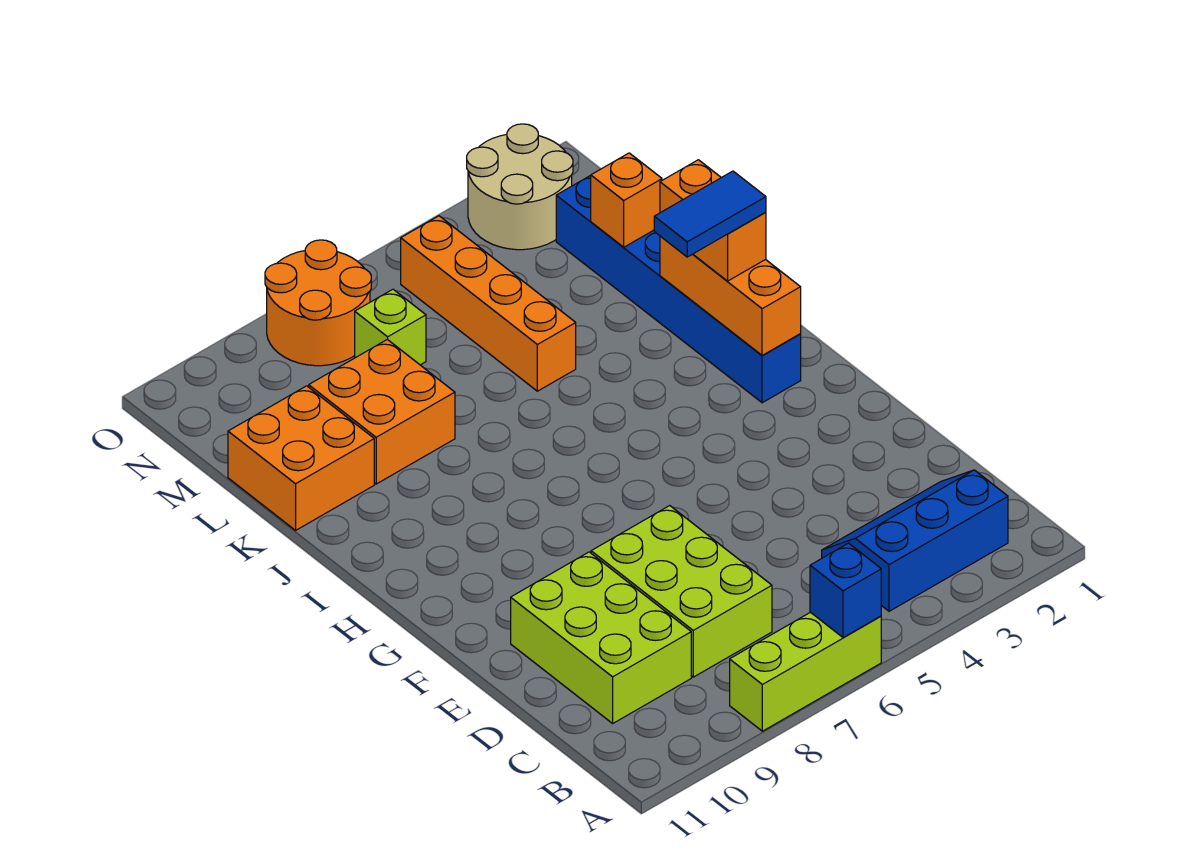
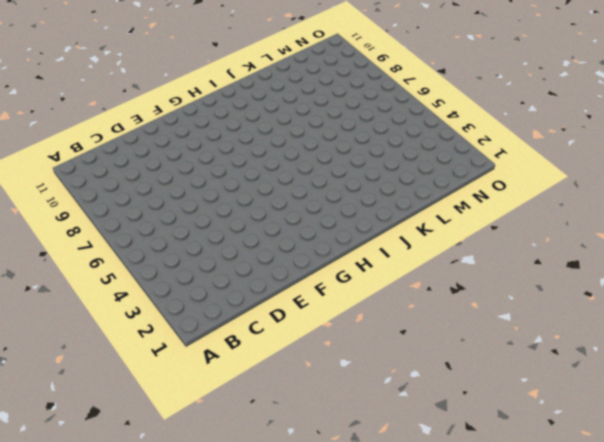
none -> lime brick A6:A8 level 1
none -> blue slope B2:C4 level 1 top B
none -> lime brick C7:E8 level 1

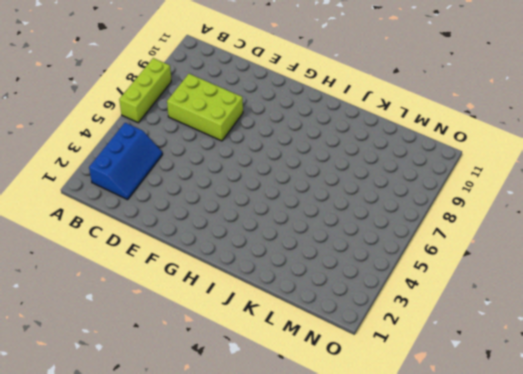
none -> lime brick C9:E10 level 1
none -> blue brick H2:M2 level 1
none -> orange brick K5:N5 level 1

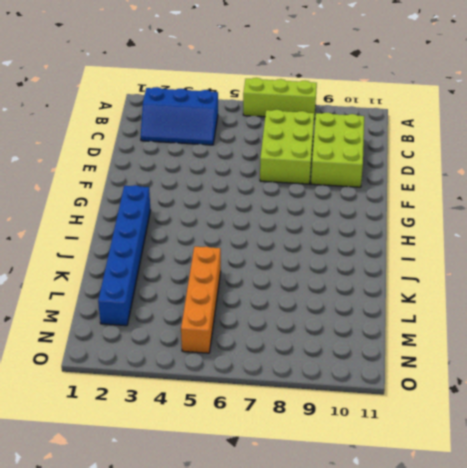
none -> orange brick K8:L9 level 1
none -> orange brick K10:L11 level 1
none -> lime brick M7 level 1

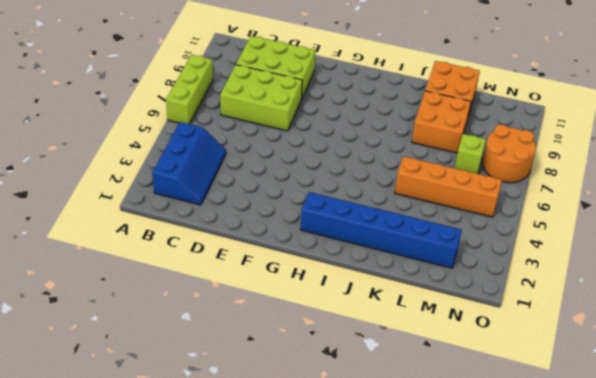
none -> tan round brick N2:O3 level 1
none -> blue brick A6 level 2
none -> orange brick H2:J2 level 2

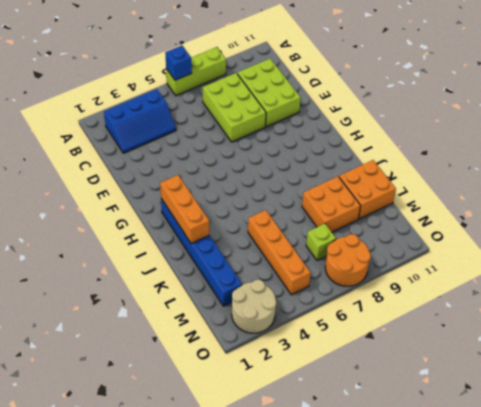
none -> orange brick L2 level 2
none -> orange brick I2:J2 level 3
none -> blue tile I2:I3 level 4

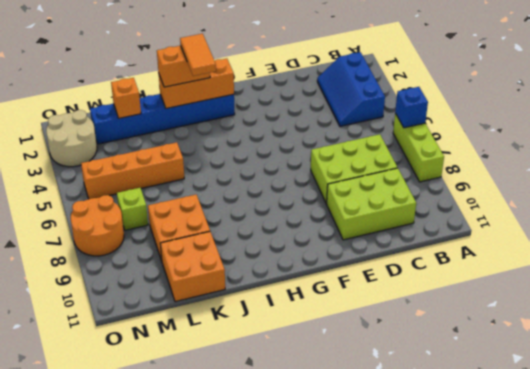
orange tile I2:I3 level 4 -> blue tile I2:I3 level 4

